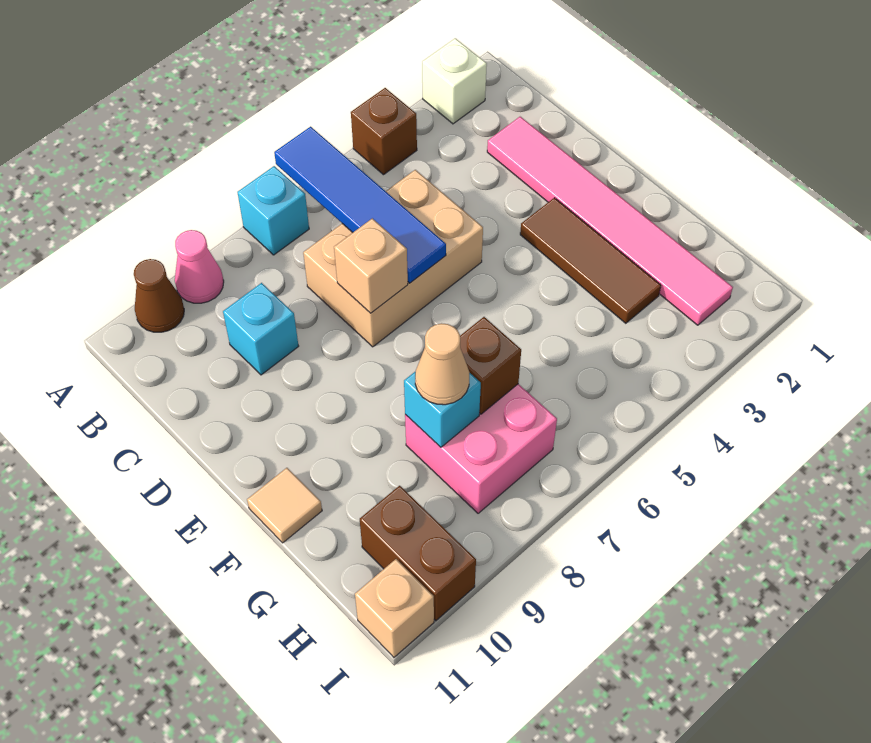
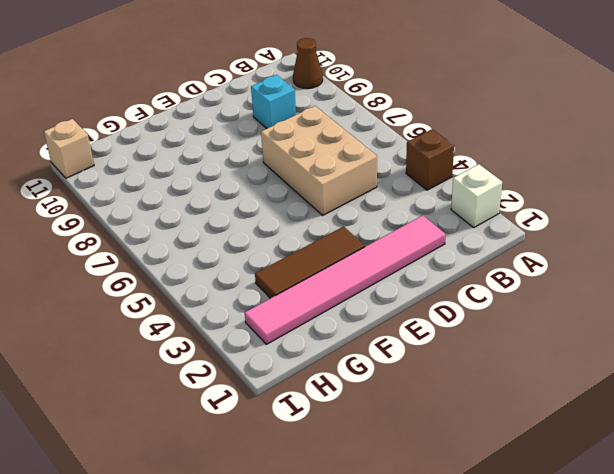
none -> cyan brick A7 level 1
none -> pink cone A9 level 1
none -> tan tile F11 level 1

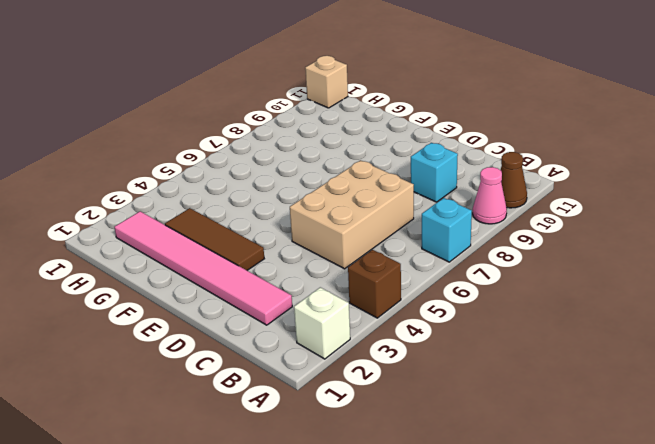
none -> tan tile F11 level 1
none -> pink brick G7:H8 level 1
none -> brown brick H10:I10 level 1

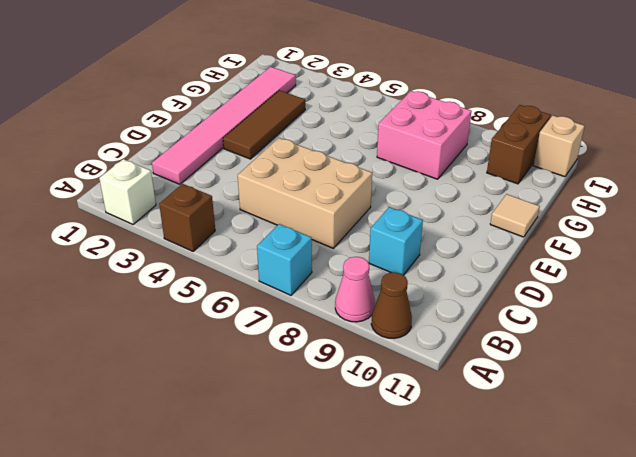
none -> blue tile A6:D6 level 2
none -> tan brick D7 level 2
none -> brown brick G7 level 2

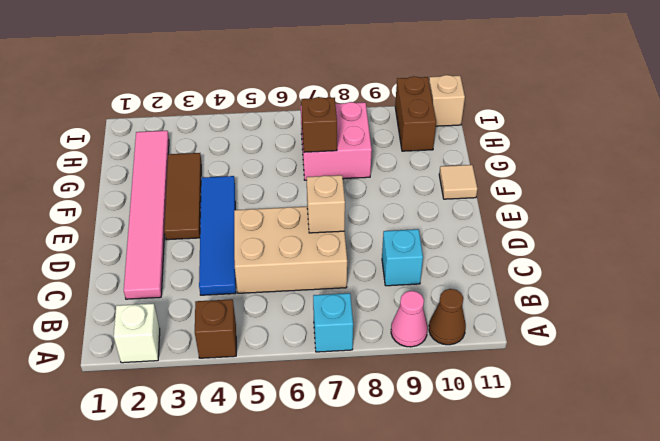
blue tile C4:F4 level 1 -> blue tile A6:D6 level 2
none -> cyan brick G8 level 2
none -> tan cone G8 level 3

